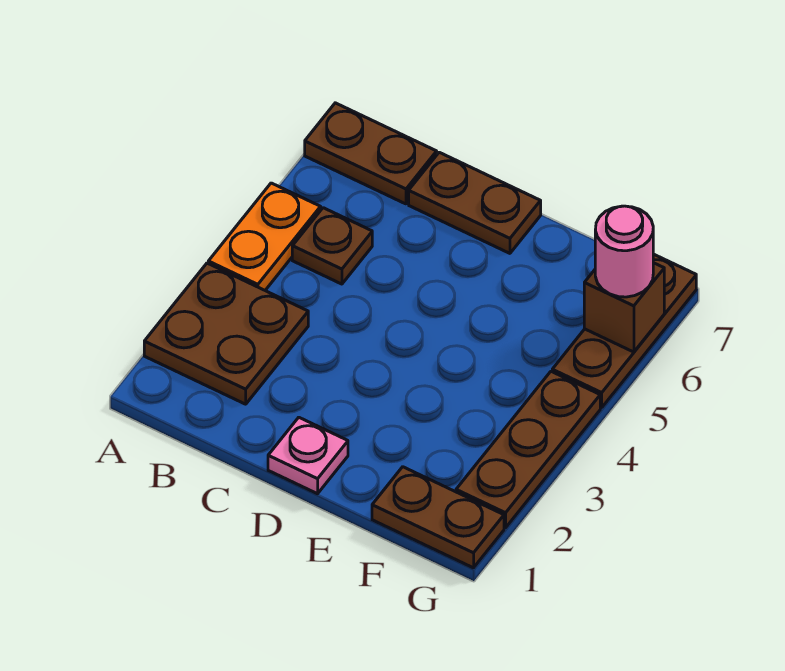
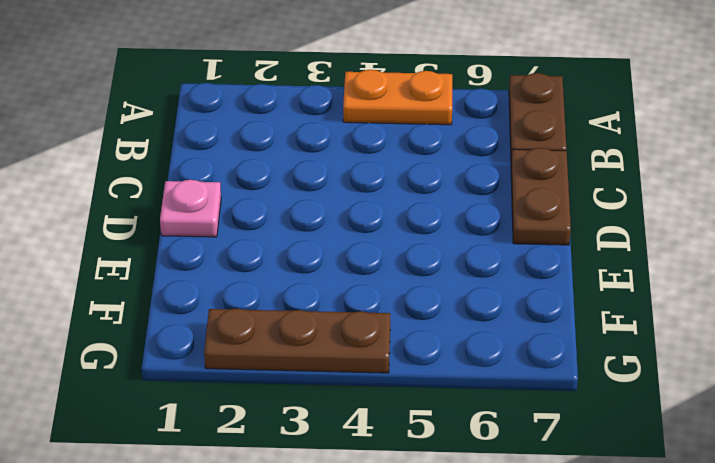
none -> brown plate A2:B3 level 1
none -> brown plate B5 level 1

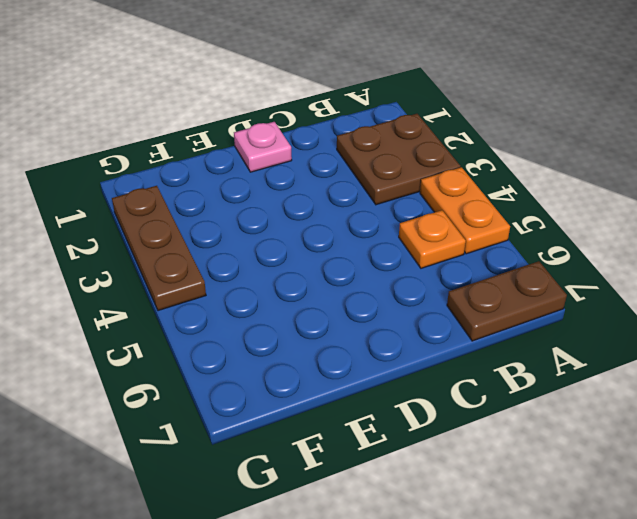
orange plate B5 level 1 -> brown plate B5 level 1
none -> brown plate C7:D7 level 1
none -> brown plate F1:G1 level 1

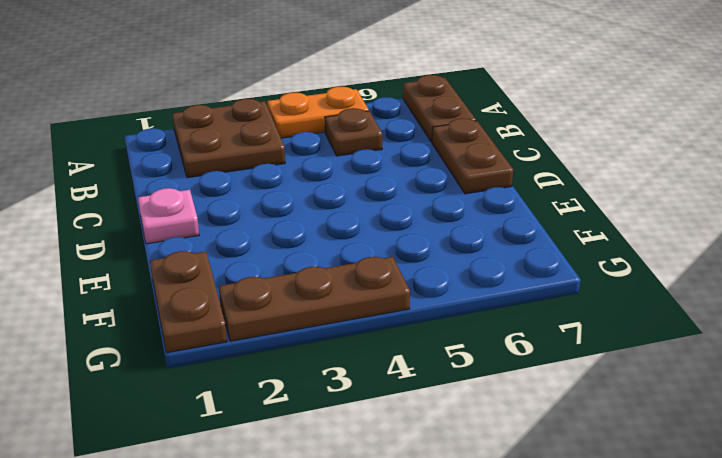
none -> brown plate G5:G7 level 1
none -> brown brick G6 level 2

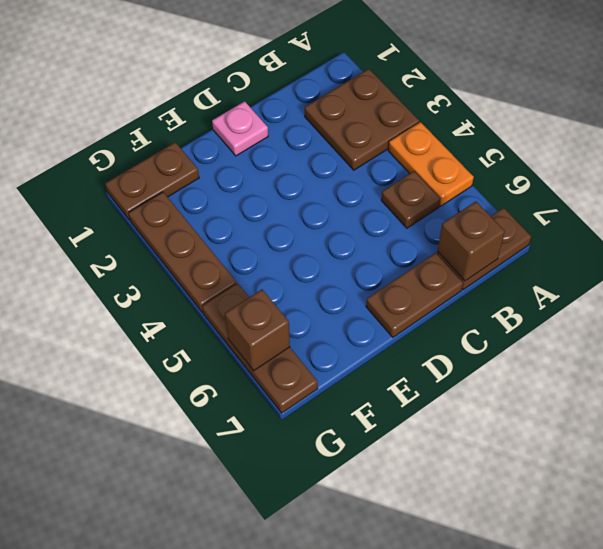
brown brick B7 level 2 -> none
none -> pink round brick G6 level 3

